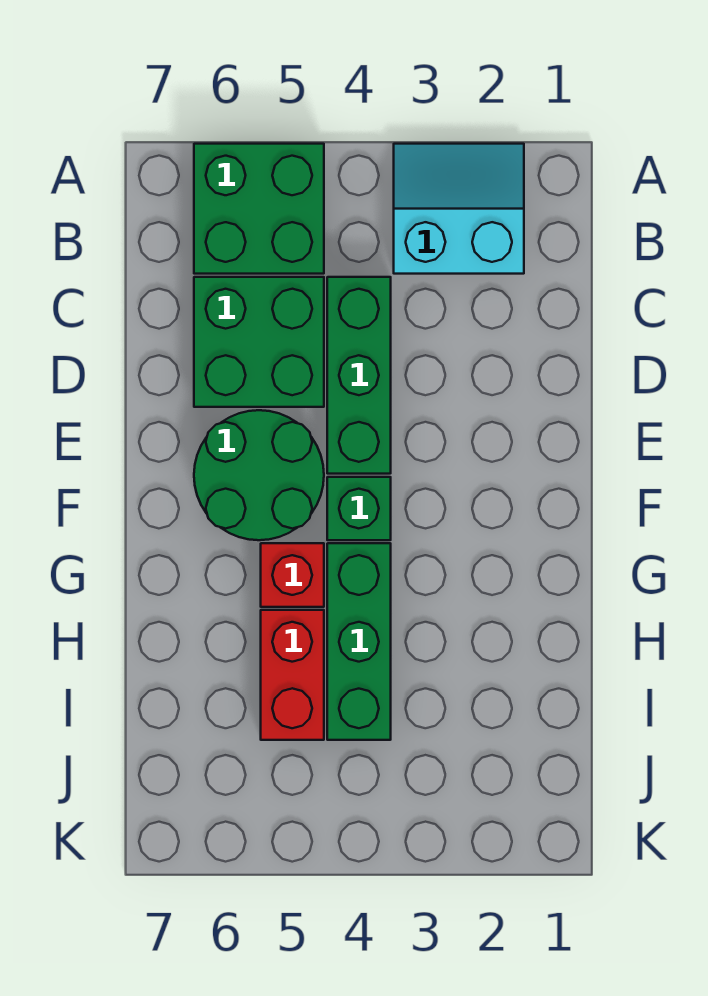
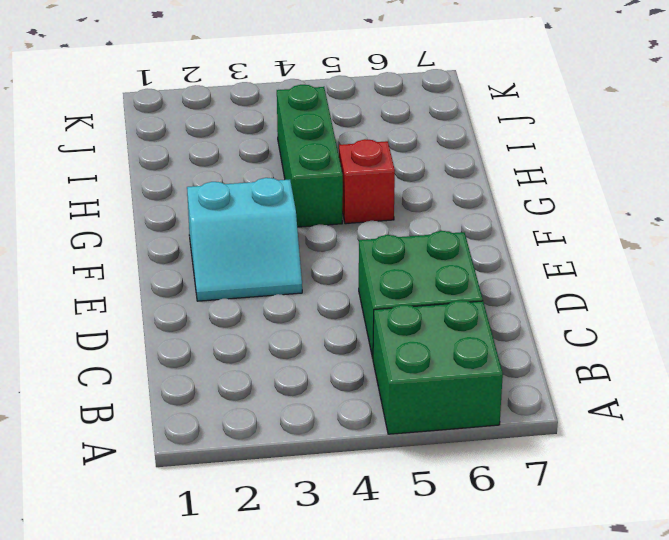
cyan slope E2:F3 level 1 top F -> cyan slope A2:B3 level 1 top B
none -> green brick C4:E4 level 1
none -> green round brick E5:F6 level 1

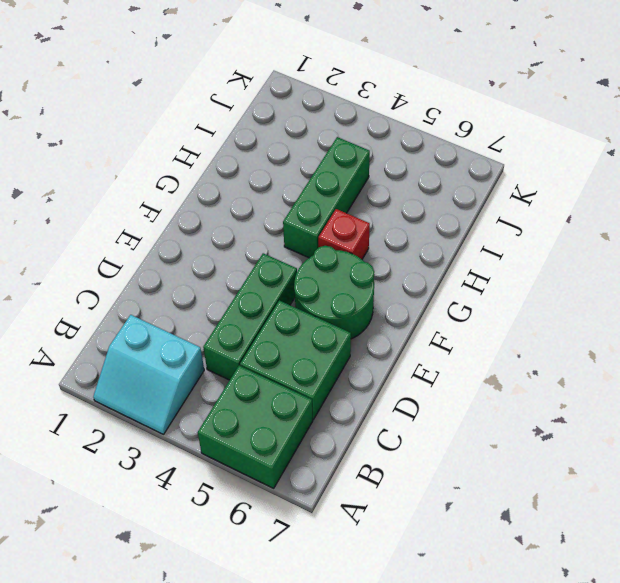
none -> green brick F4 level 1
none -> red brick H5:I5 level 1

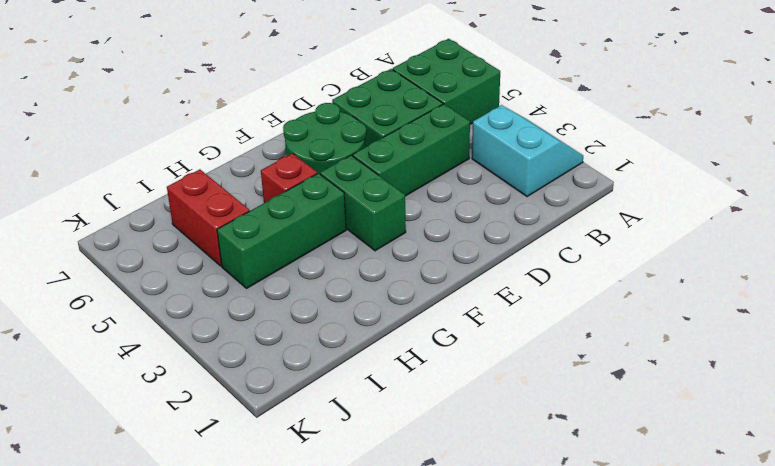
green brick F3:F4 level 1 -> green brick F4 level 1
red brick I5:I6 level 1 -> red brick H5:I5 level 1

